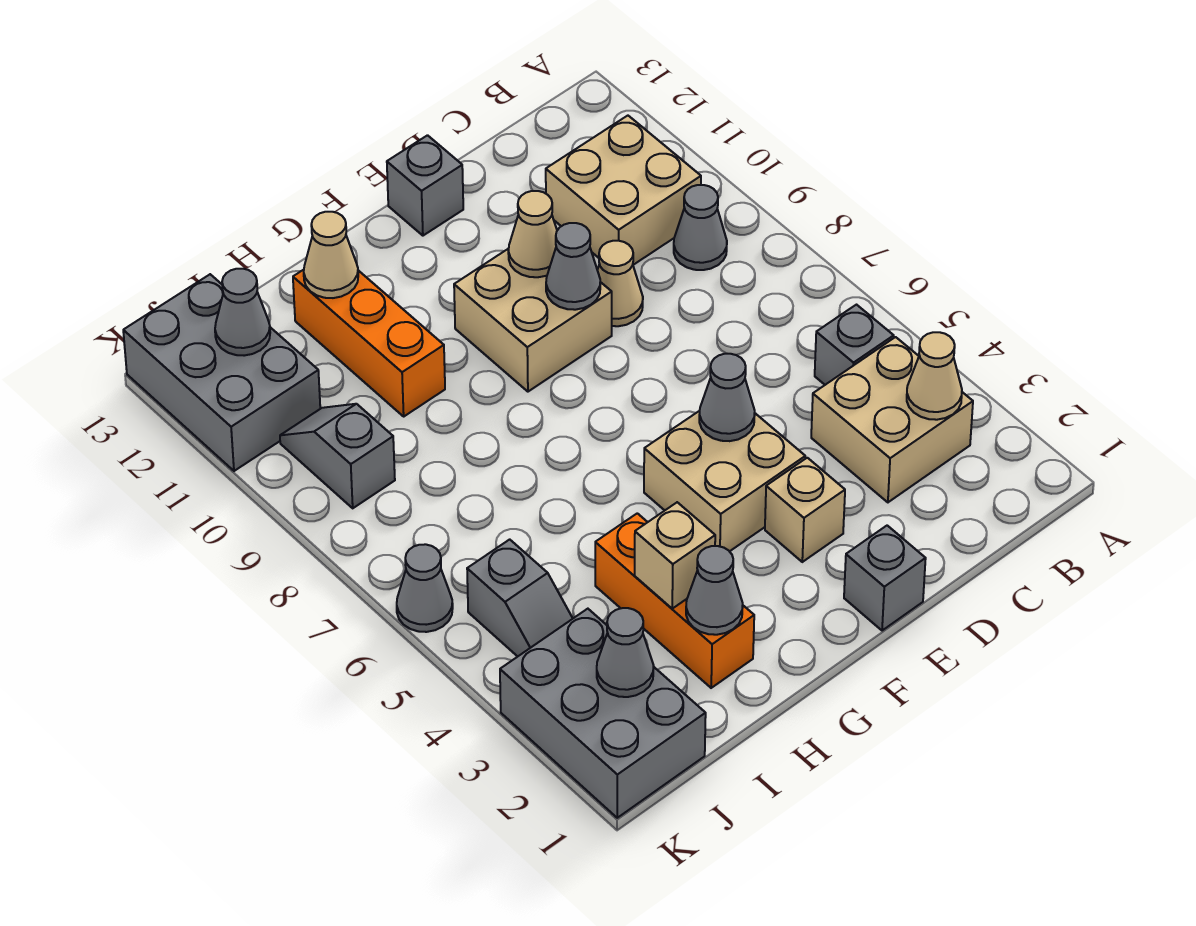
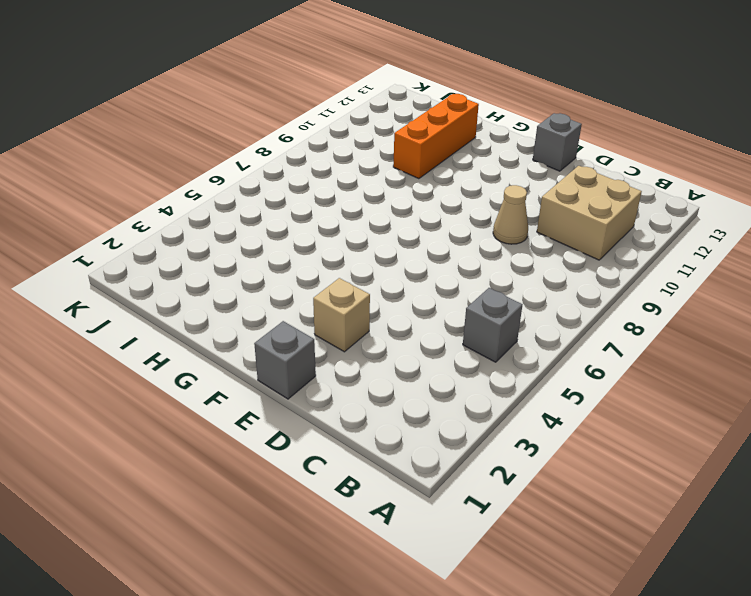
none -> tan brick B3:C4 level 1
none -> grey cone B9 level 1
none -> tan brick E4:F5 level 1

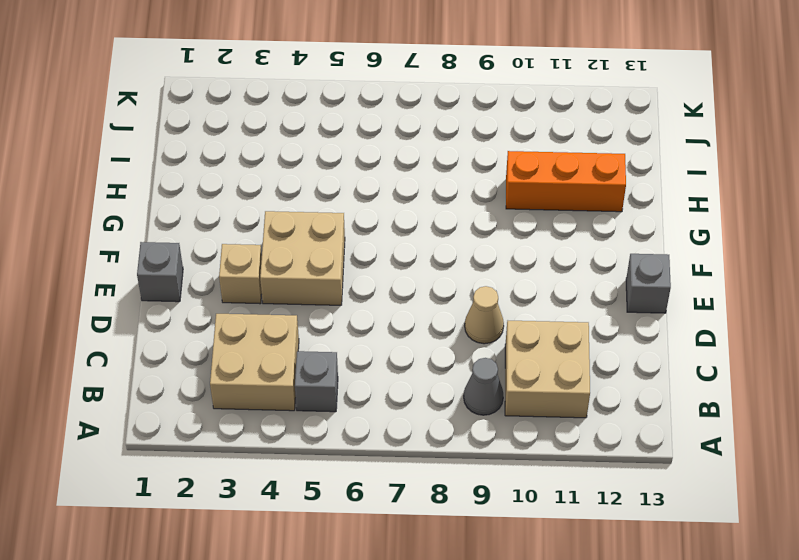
none -> tan brick E9:F10 level 1
none -> orange brick H2:H4 level 1
none -> grey brick J1:K3 level 1

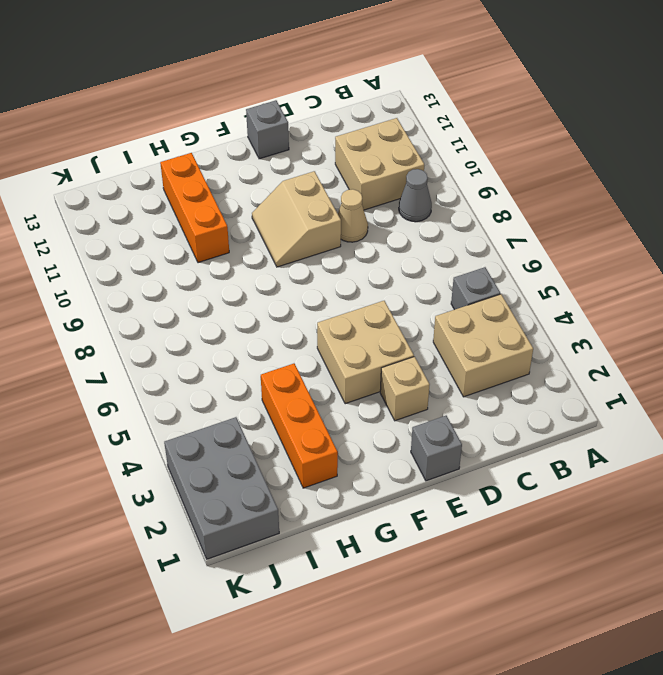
tan slope E9:F10 level 1 top E -> tan brick E9:F10 level 1
none -> grey slope J4:J5 level 1 top 5
none -> grey slope J9:J10 level 1 top 9
none -> grey brick J11:K13 level 1

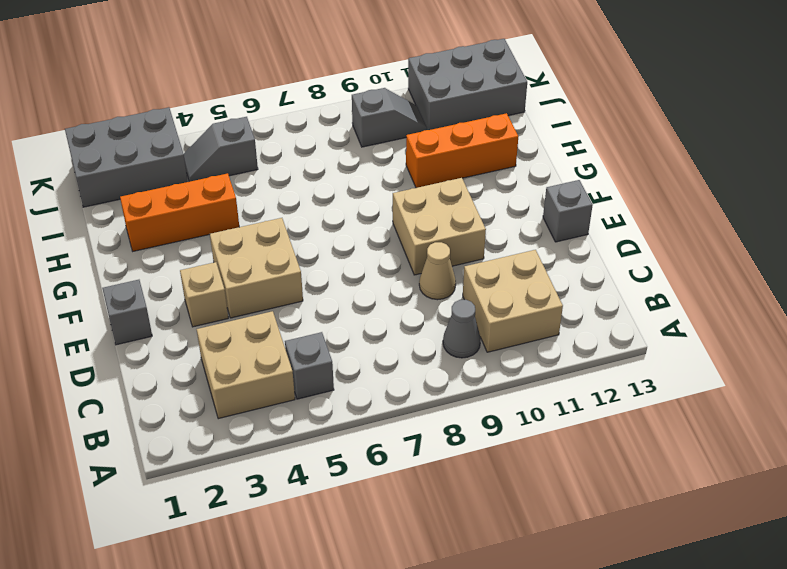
none -> grey cone K6 level 1
none -> tan cone B3 level 2
none -> grey cone E5 level 2

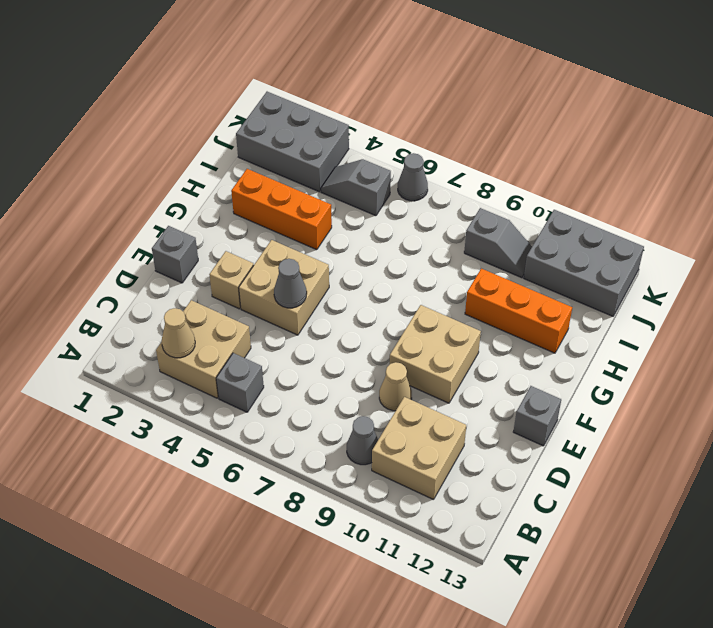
none -> grey cone E9 level 2
none -> tan cone E10 level 2
none -> grey cone H2 level 2

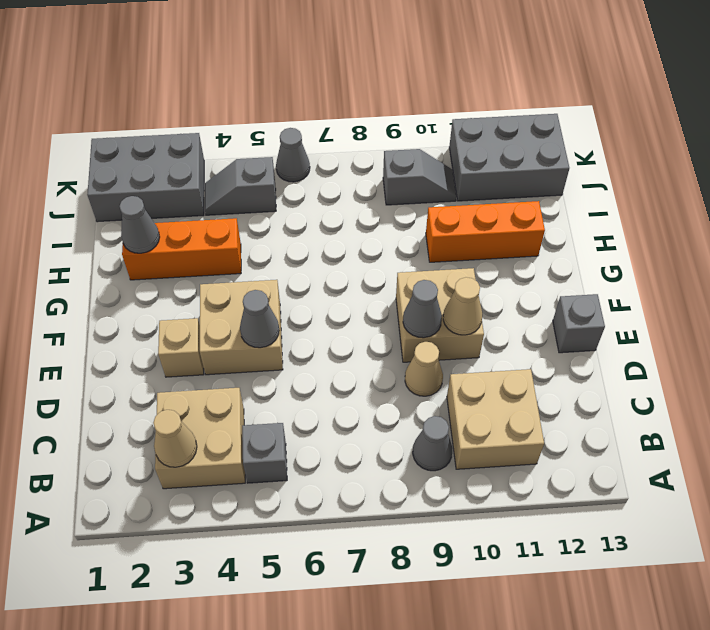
none -> grey brick E1 level 1
none -> tan brick H3 level 2
none -> tan cone H12 level 2

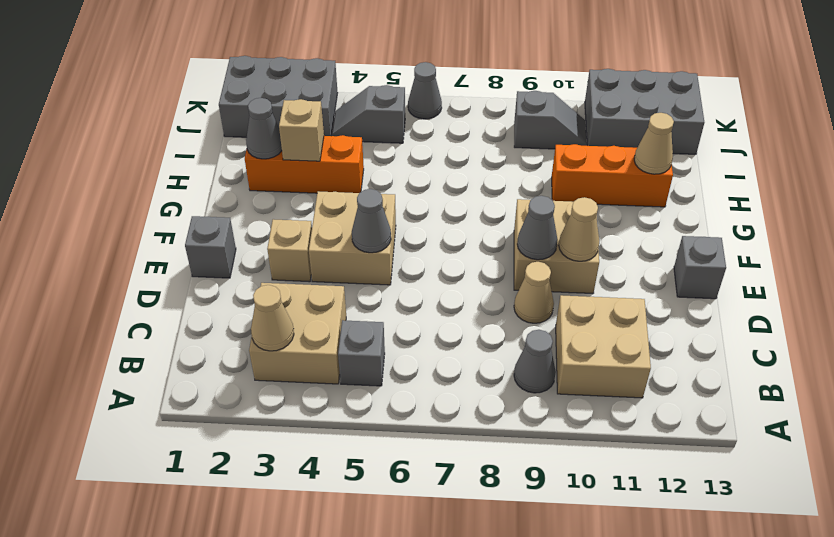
none -> grey cone J2 level 2
none -> grey cone J12 level 2

